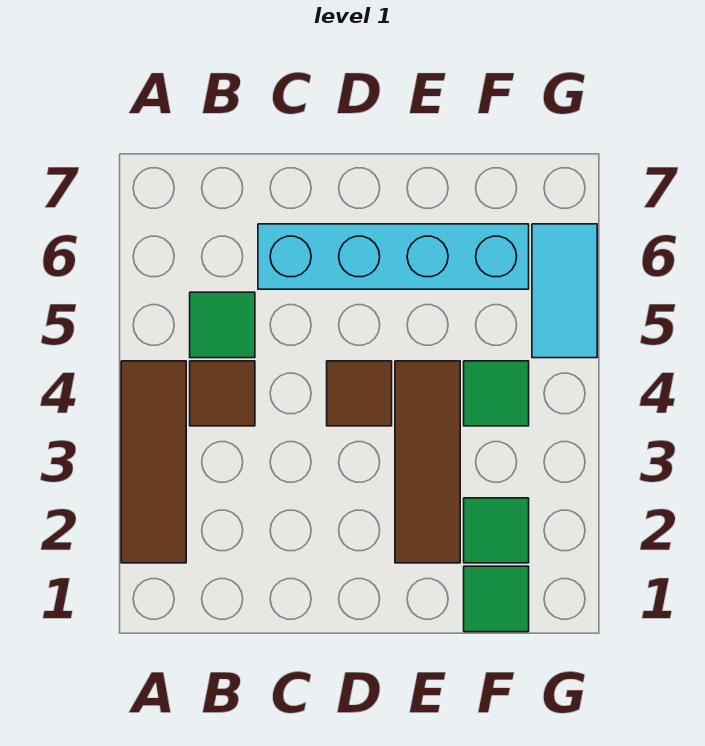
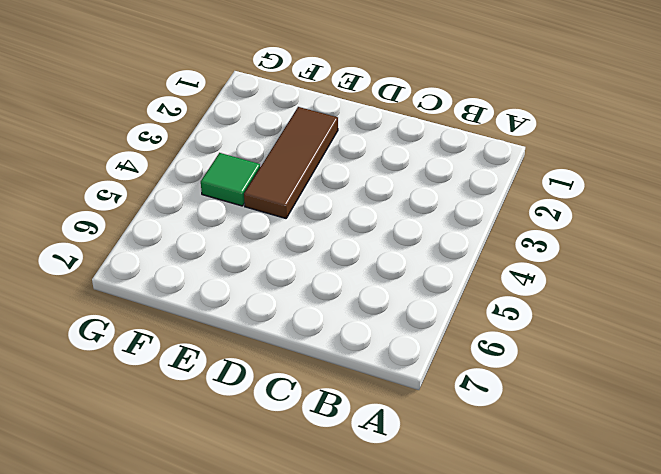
none -> brown tile A2:A4 level 1
none -> brown tile B4 level 1

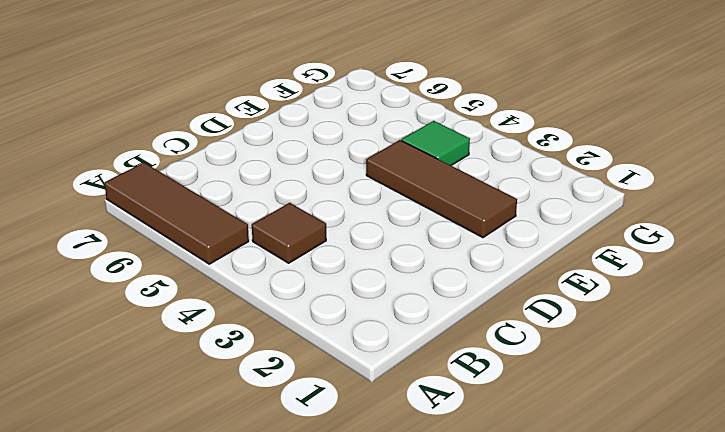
brown tile A5:A7 level 1 -> brown tile A2:A4 level 1
none -> green tile B5 level 1
none -> cyan brick C6:F6 level 1

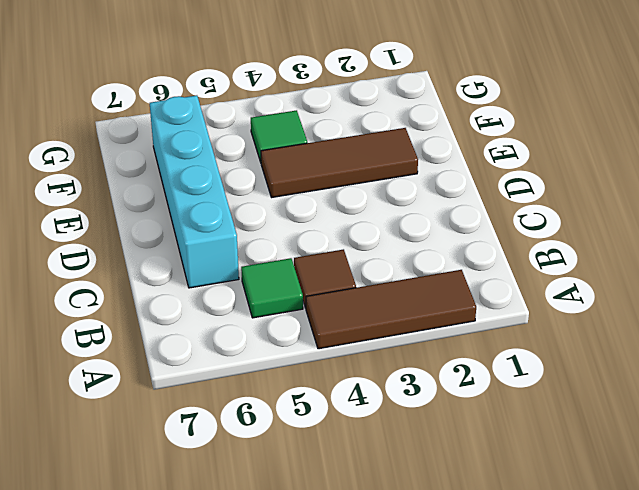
none -> brown tile D4 level 1
none -> green tile F1 level 1

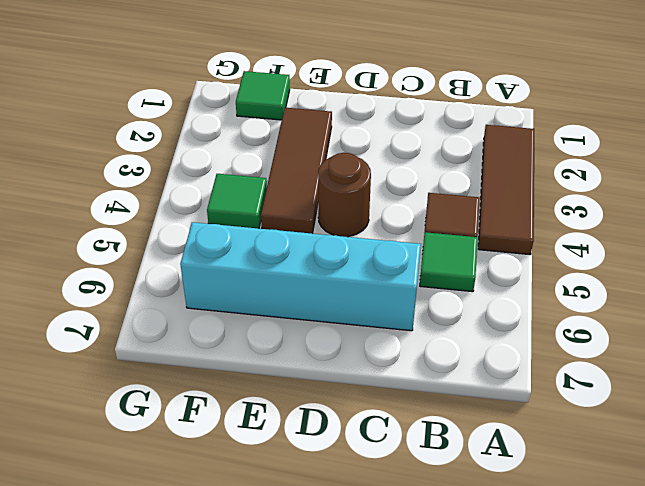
brown round brick D4 level 1 -> brown tile D4 level 1
none -> green tile F2 level 1
none -> cyan tile G5:G6 level 1

